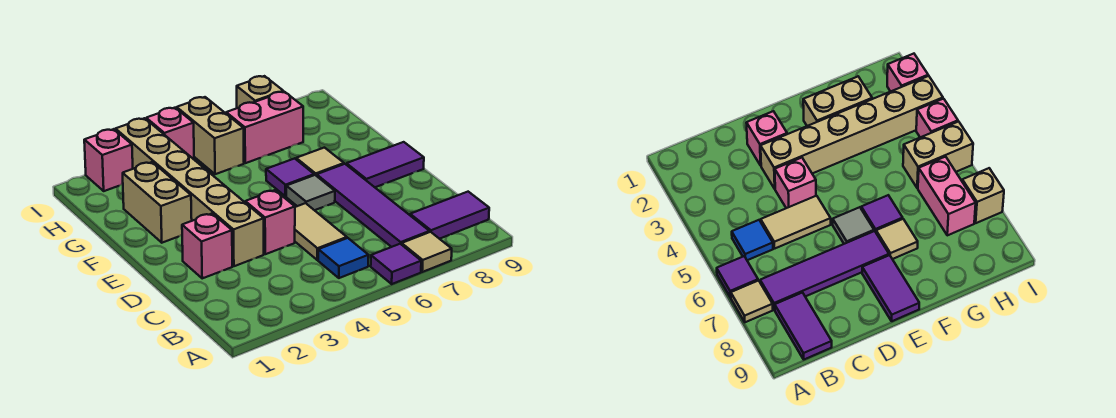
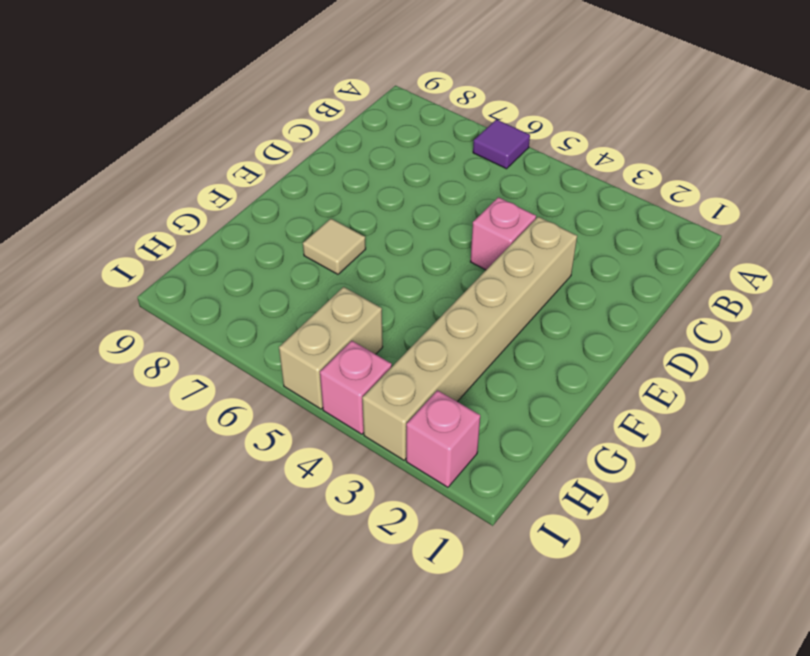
none -> tan tile A7 level 1
none -> blue tile B5 level 1
none -> purple tile B7:E7 level 1

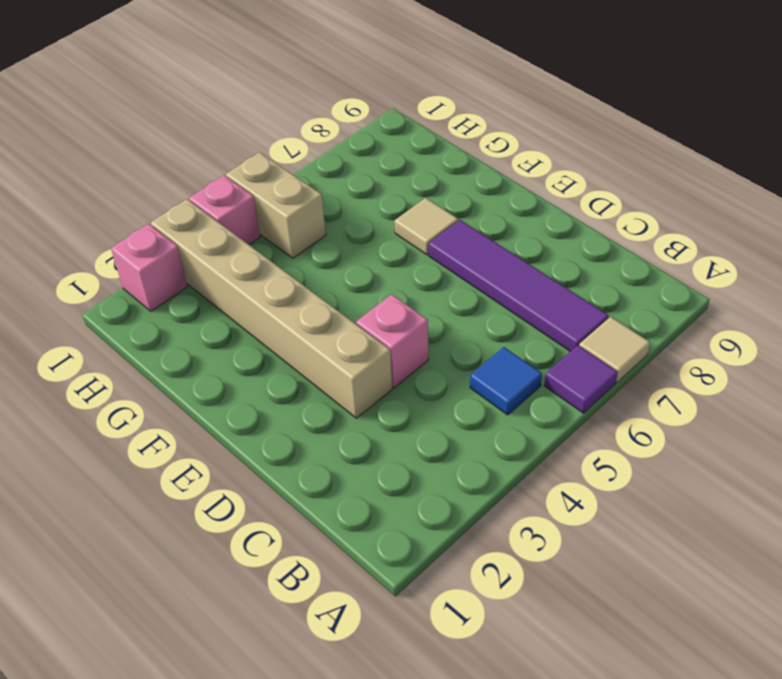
none -> purple tile B8:B9 level 1
none -> tan tile C5:D5 level 1
none -> pink brick D2 level 1

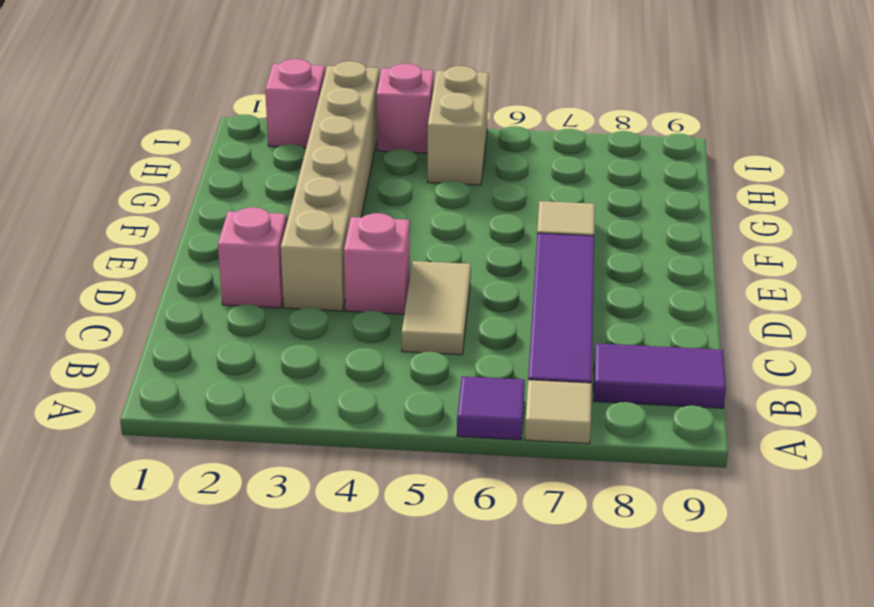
none -> blue tile B5 level 1
none -> grey tile E6 level 1
none -> purple tile E8:E9 level 1

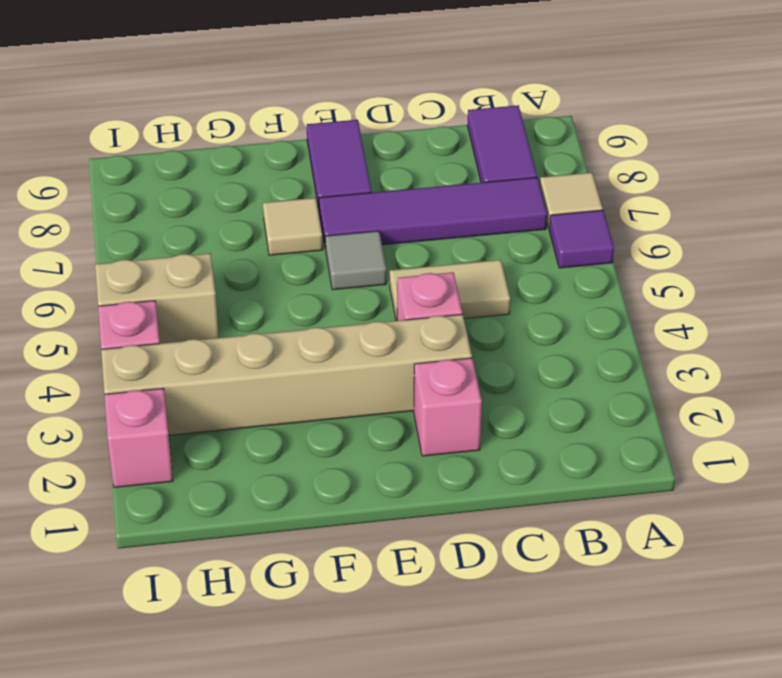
none -> blue tile B5 level 1
none -> tan brick F2:G2 level 1
none -> purple tile F6 level 1

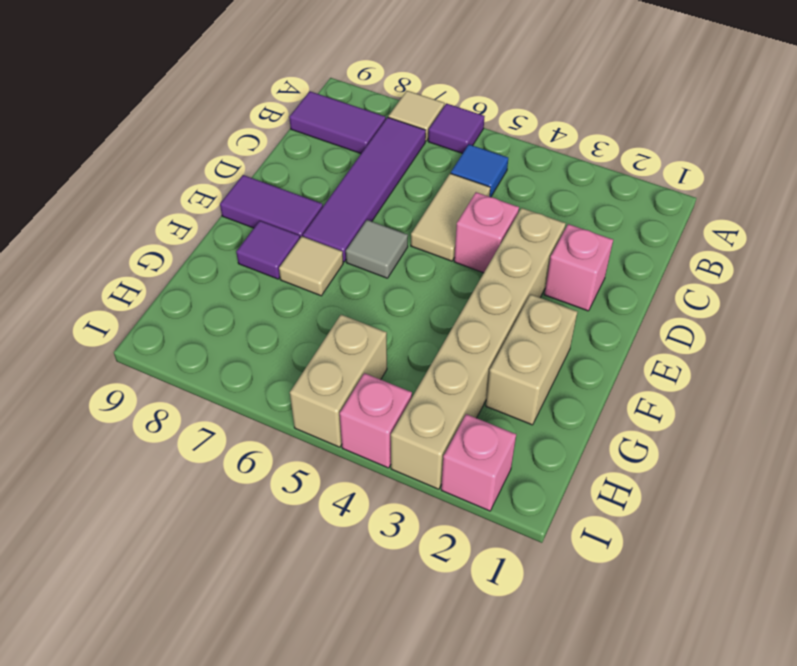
purple tile F8 level 1 -> purple tile F6 level 1
none -> pink brick H6:H7 level 1
none -> tan brick I7 level 1

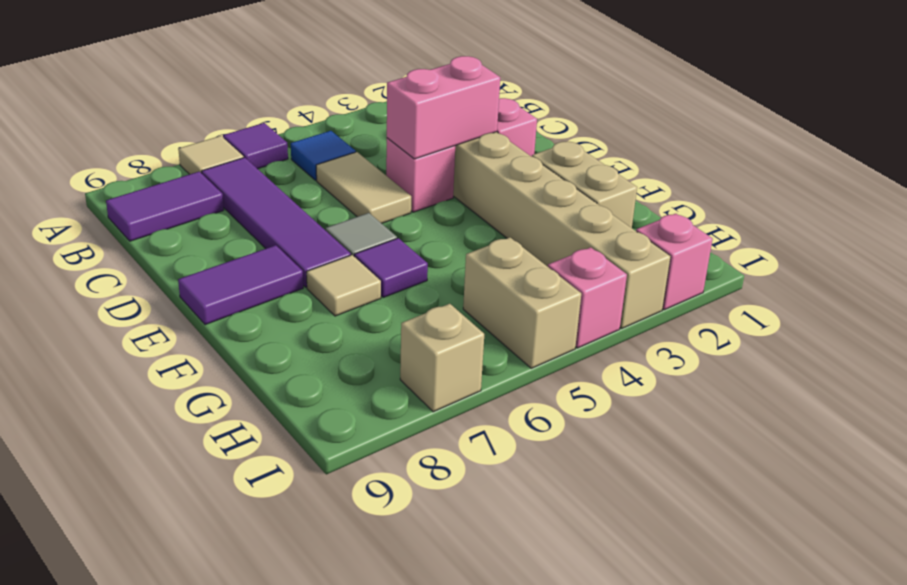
pink brick D3:D4 level 2 -> pink brick H6:H7 level 1

